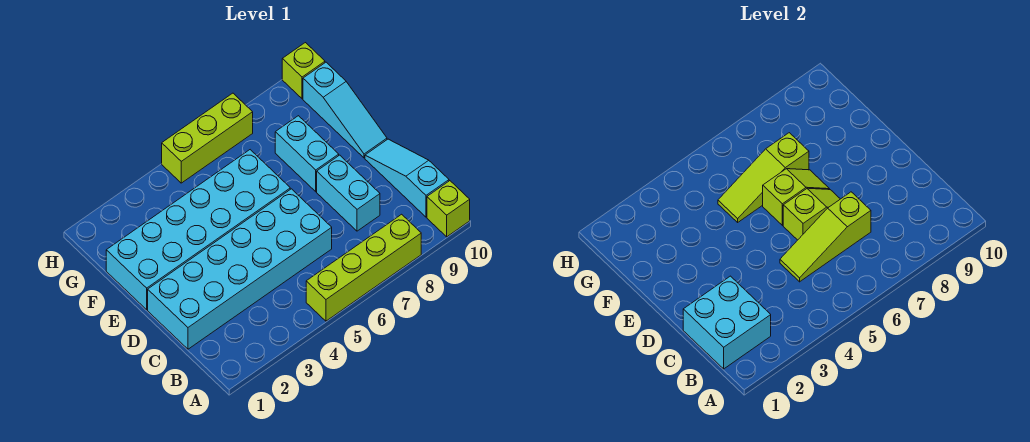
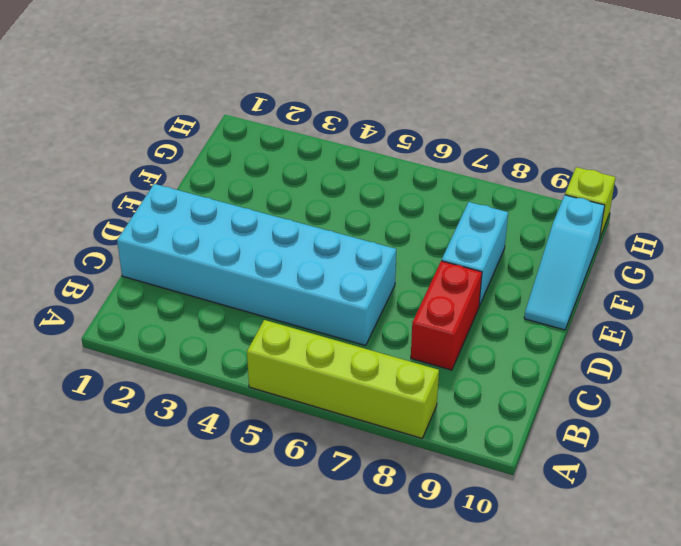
red brick C8:D8 level 1 -> cyan brick C8:D8 level 1
none -> lime brick A10 level 1
none -> cyan slope B10:D10 level 1 top B
none -> cyan brick E1:F6 level 1

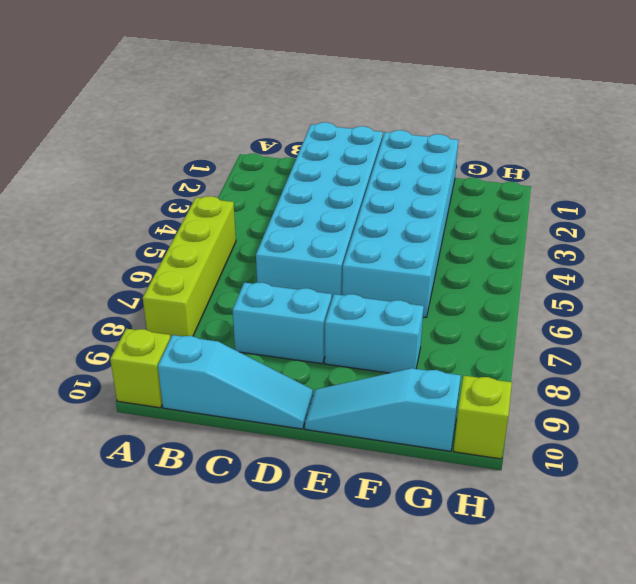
none -> lime brick H5:H7 level 1
none -> cyan brick B1:C2 level 2
none -> lime slope C5:C7 level 2 top 7

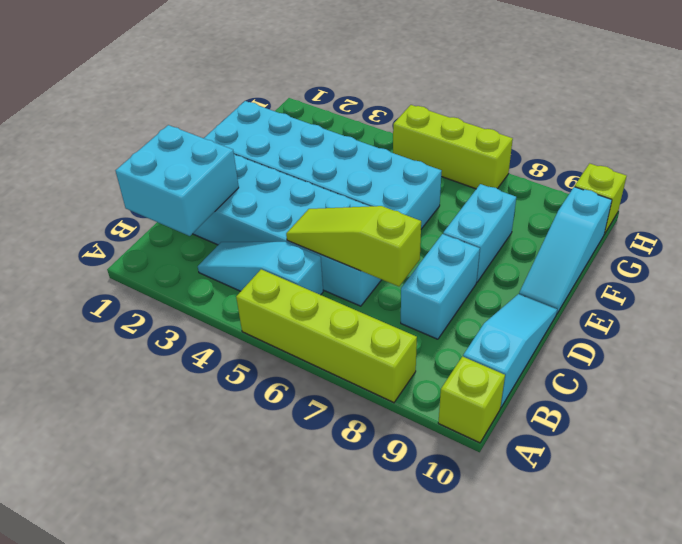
cyan slope B3:B5 level 1 top 5 -> none
none -> lime slope D6:D7 level 2 top 6
none -> lime slope E6:E7 level 2 top 6
none -> lime slope F5:F7 level 2 top 7

